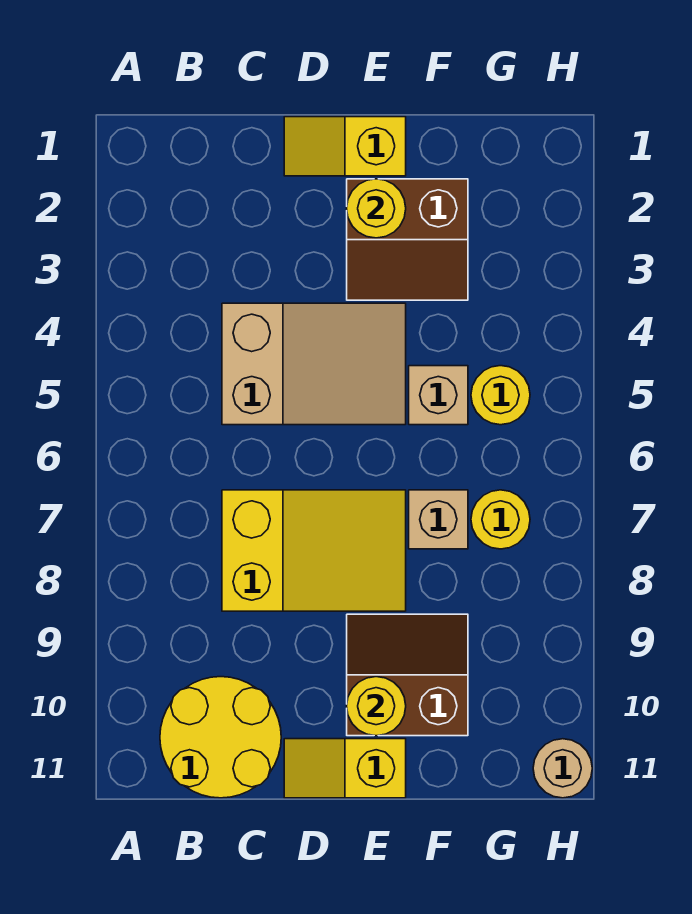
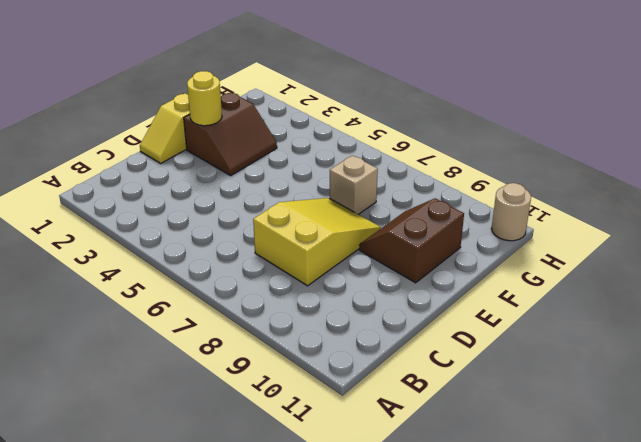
none -> yellow round brick B10:C11 level 1
none -> tan slope C4:E5 level 1 top C
none -> yellow slope D11:E11 level 1 top E

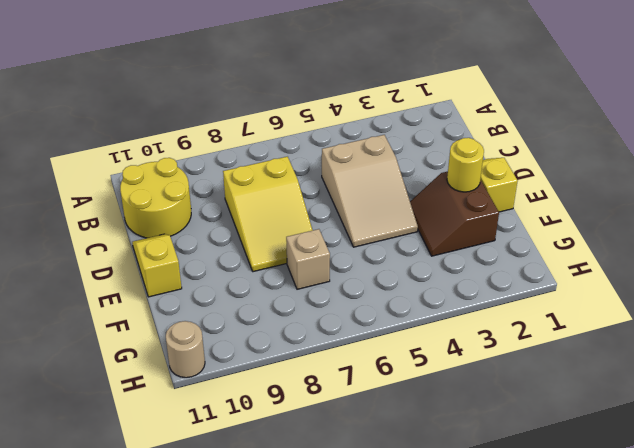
none -> brown slope E9:F10 level 1 top 10
none -> tan brick F5 level 1
none -> yellow round brick G5 level 1

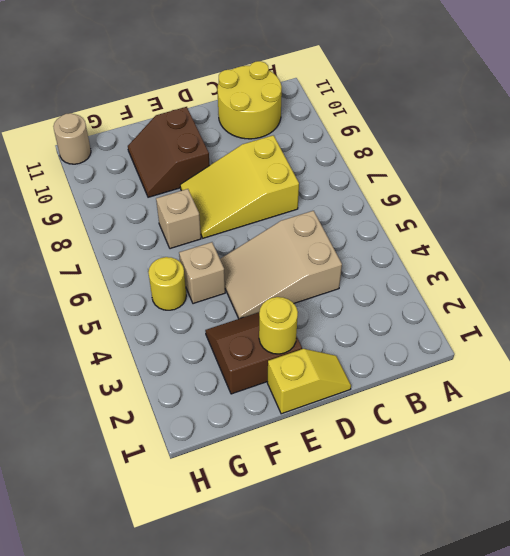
brown slope E9:F10 level 1 top E -> brown slope E9:F10 level 1 top 10
none -> yellow slope D11:E11 level 1 top E
none -> yellow round brick G7 level 1
none -> yellow round brick E10 level 2

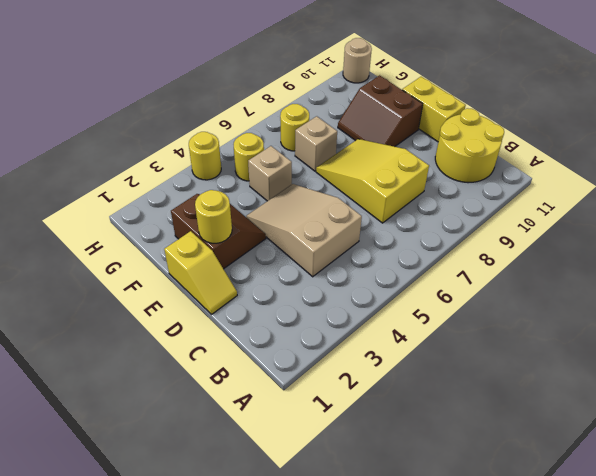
yellow brick D11:E11 level 1 -> yellow slope D11:E11 level 1 top E
yellow round brick H4 level 1 -> yellow round brick E10 level 2

